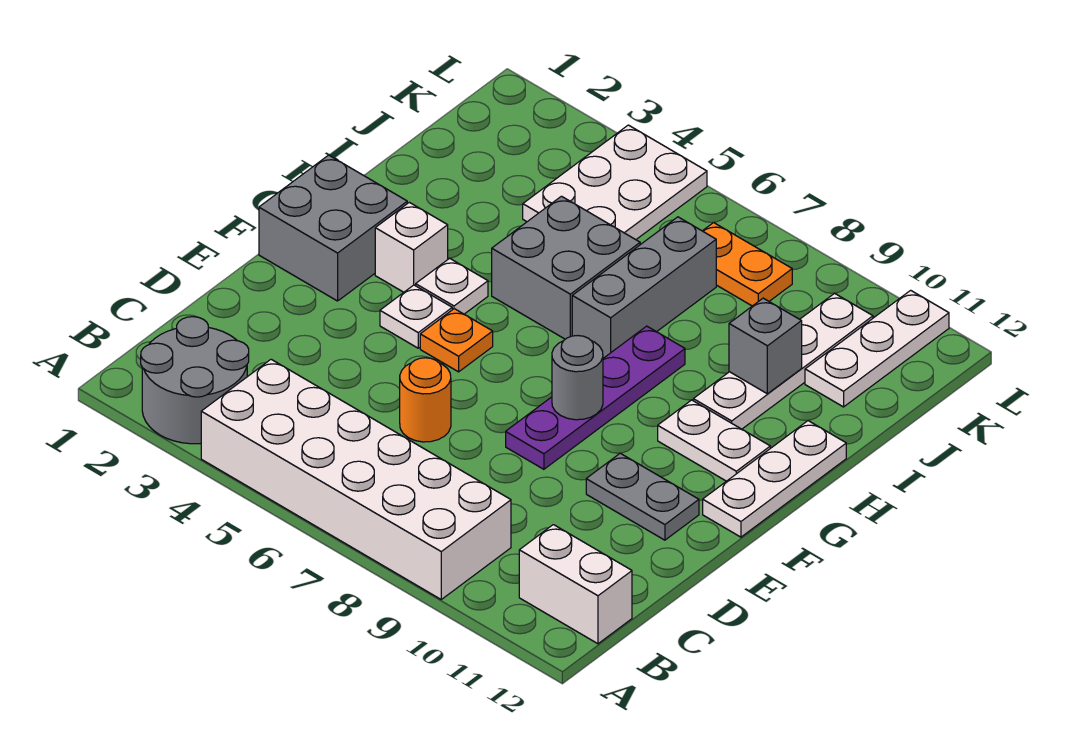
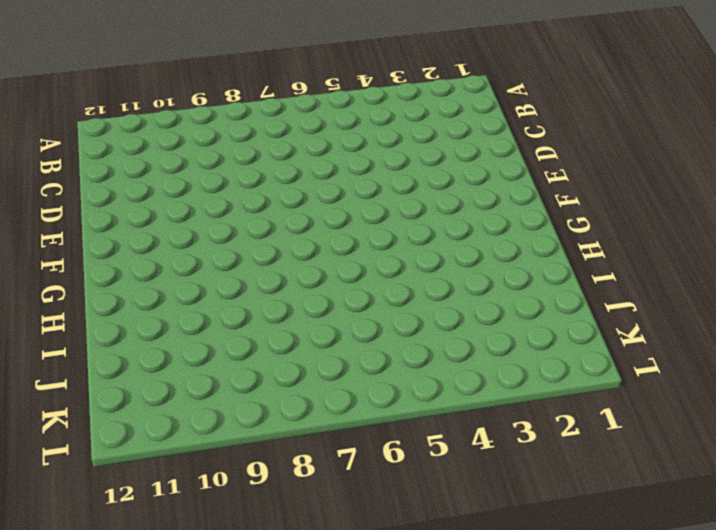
none -> grey round brick A2:B3 level 1
none -> white brick A4:B9 level 1
none -> white brick B11:B12 level 1

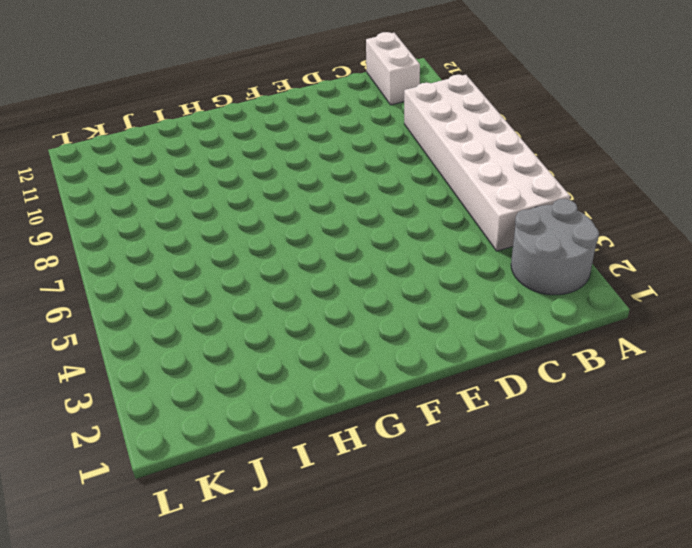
none -> orange round brick D6 level 1
none -> purple plate E8:H8 level 1
none -> grey plate E10:E11 level 1

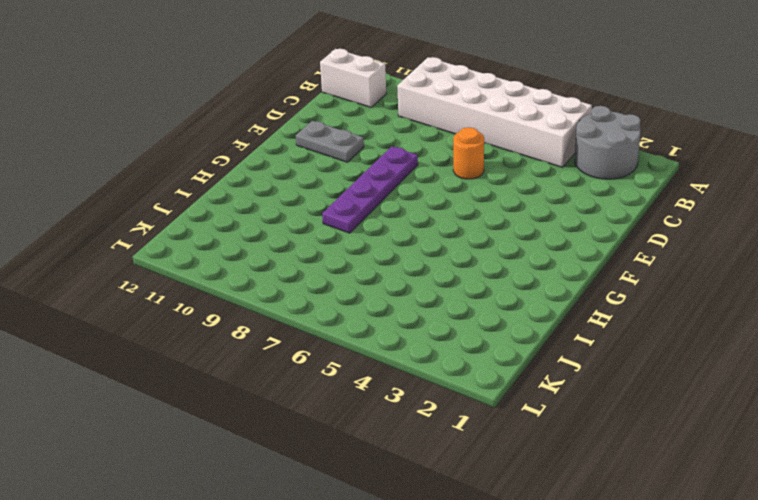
none -> grey brick F1:G2 level 1
none -> white plate F4 level 1
none -> orange plate F5 level 1

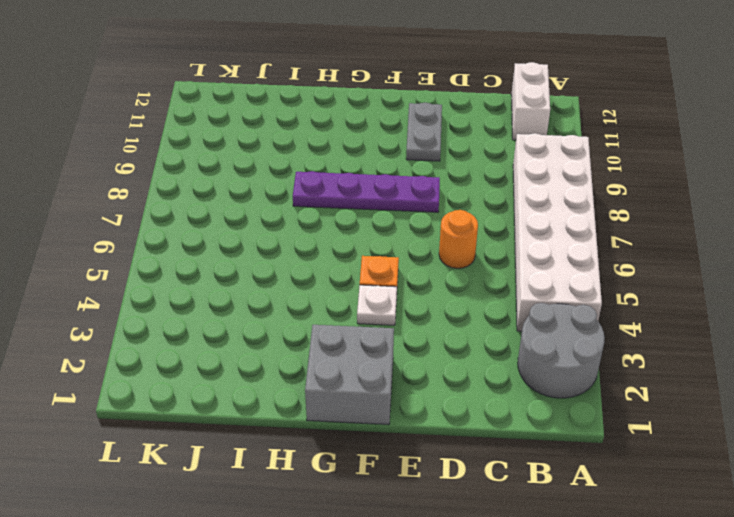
none -> white plate F12:H12 level 1
none -> white brick G3 level 1
none -> white plate G4 level 1

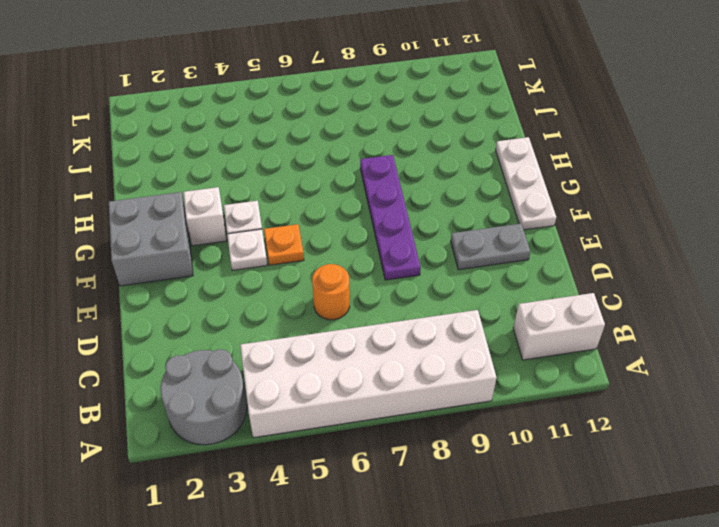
none -> white plate G10:G11 level 1
none -> grey brick H5:I6 level 1
none -> grey brick H7:J7 level 1

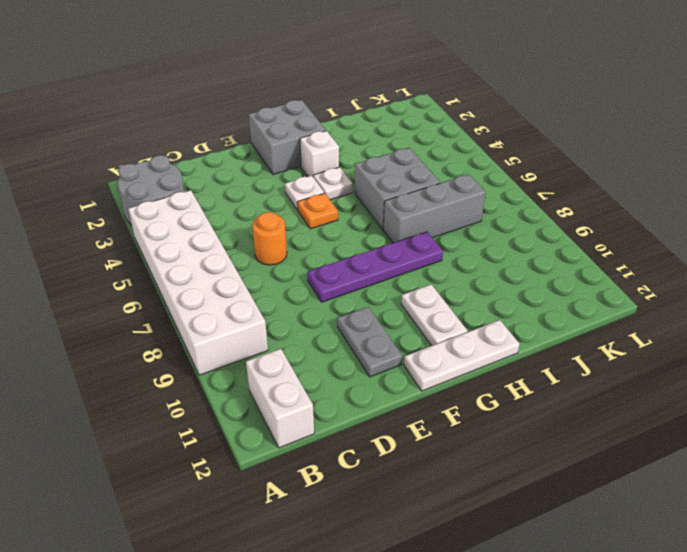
none -> white plate H10:K10 level 1
none -> white plate J4:L5 level 1
none -> white plate J11:L11 level 1

